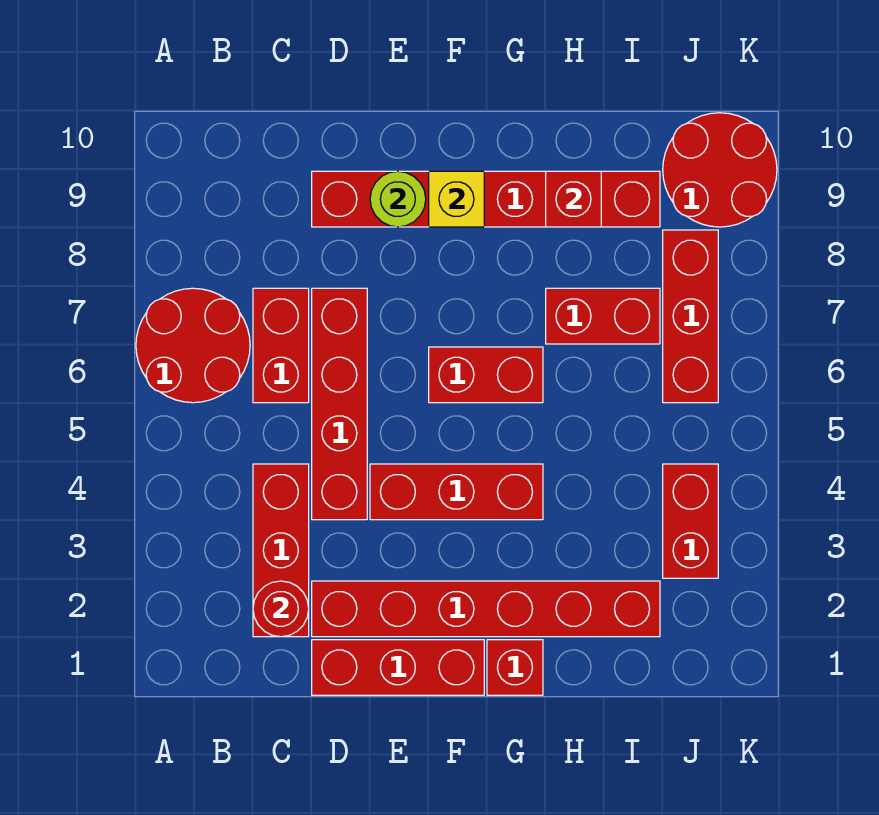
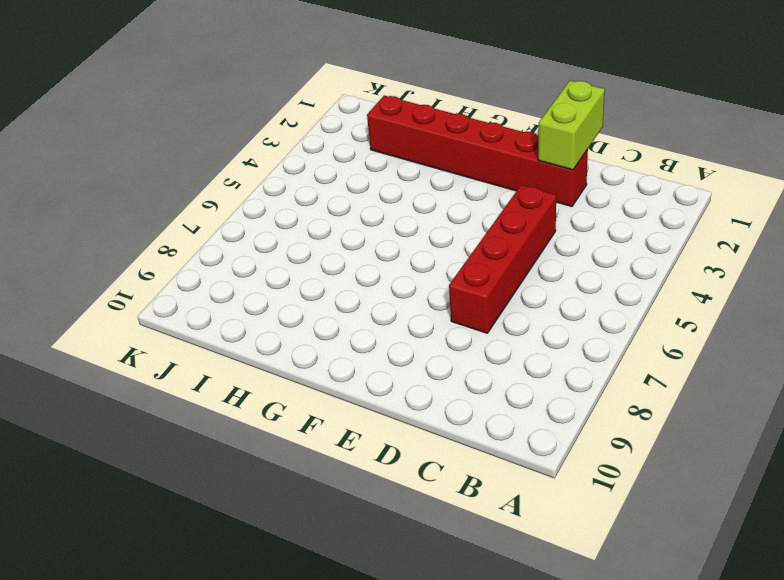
lime brick D1:D2 level 2 -> none
none -> red round brick A6:B7 level 1
none -> red brick C2:C4 level 1
none -> red brick C6:C7 level 1

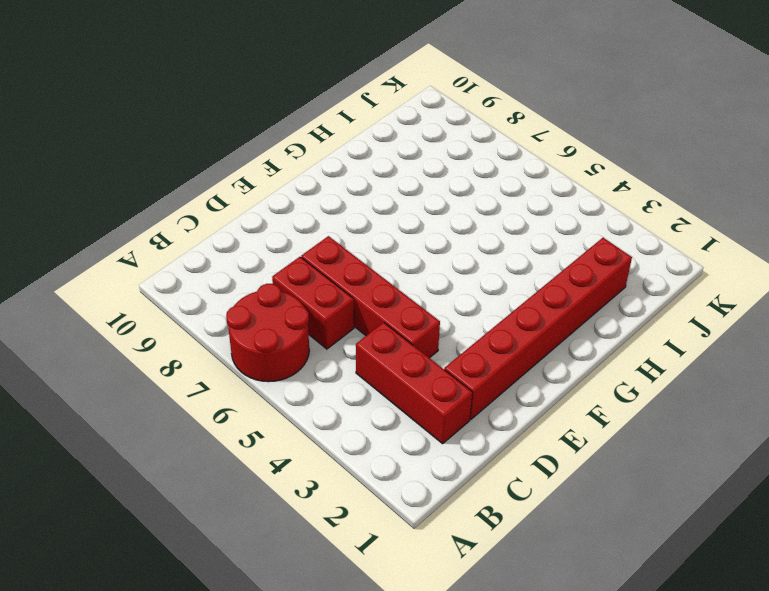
none -> red brick D1:F1 level 1
none -> red brick D9:I9 level 1
none -> red brick E4:G4 level 1

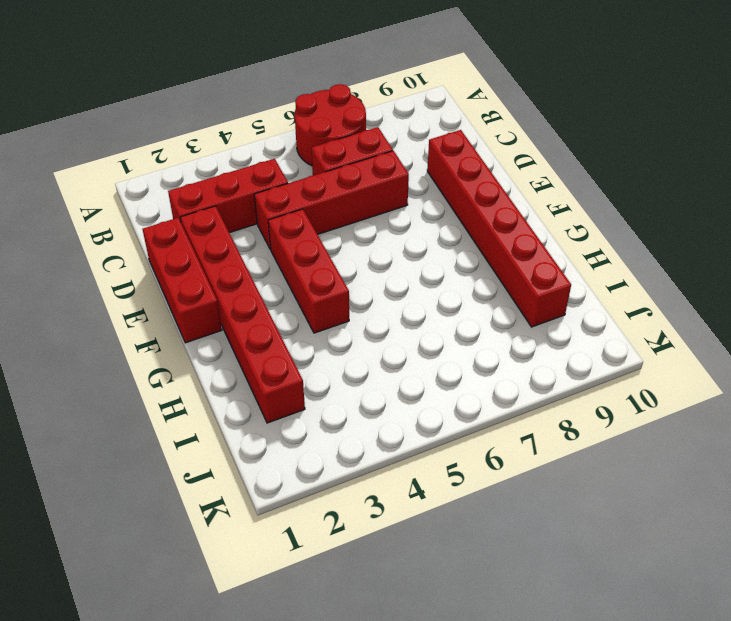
none -> red brick F6:G6 level 1
none -> red brick G1 level 1
none -> red brick H7:I7 level 1

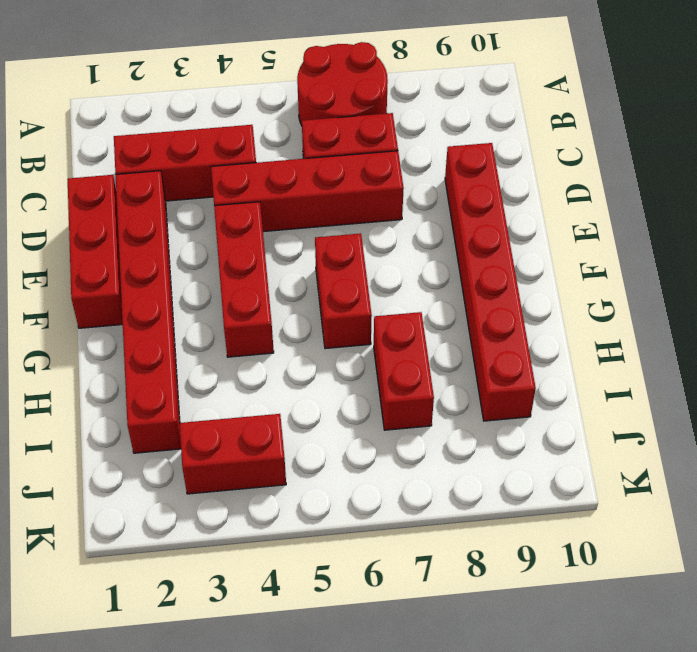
none -> red brick G1 level 1
none -> red brick J6:J8 level 1
none -> red round brick J9:K10 level 1

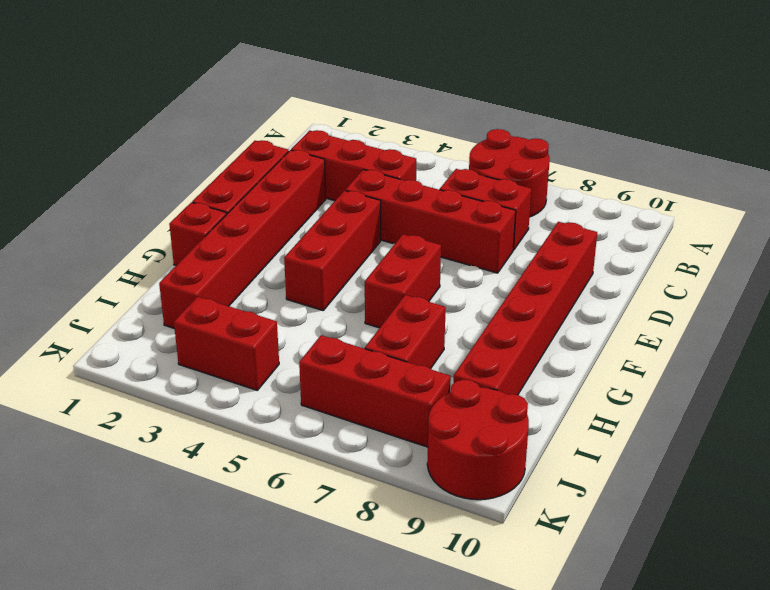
none -> red round brick C2 level 2
none -> lime round brick E9 level 2
none -> yellow brick F9 level 2

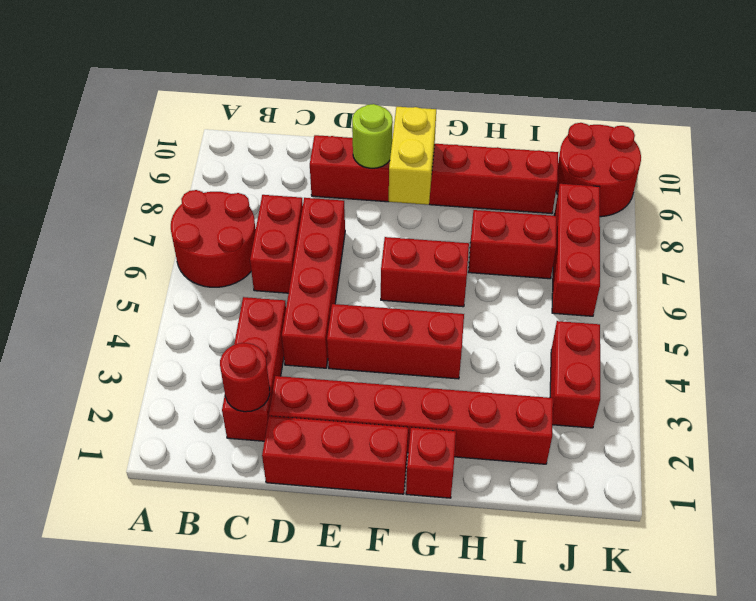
yellow brick F8:F9 level 2 -> yellow brick F9 level 2
none -> red brick H9 level 2

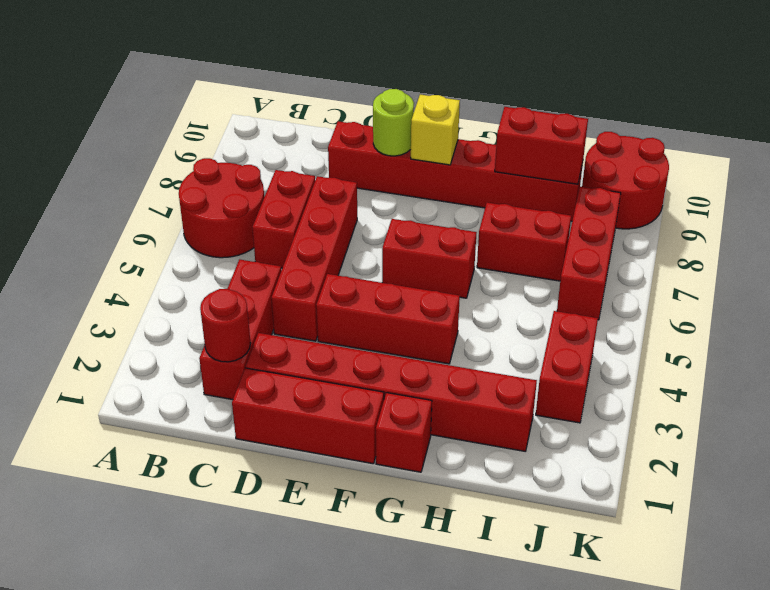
red brick H9:I9 level 2 -> red brick H9 level 2

